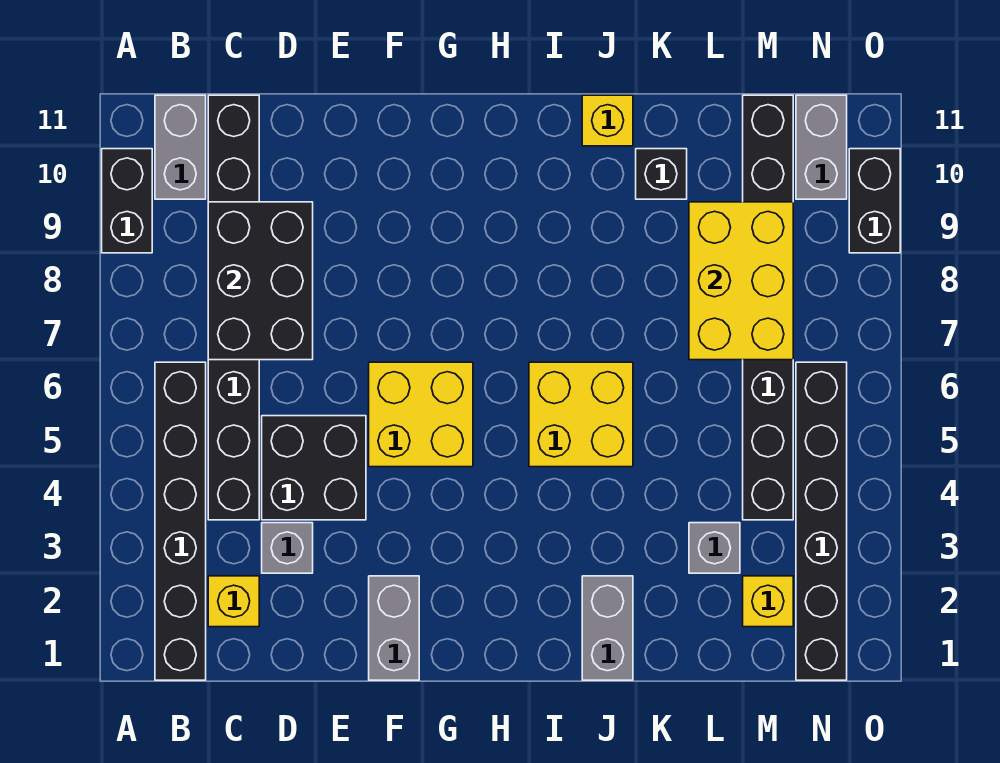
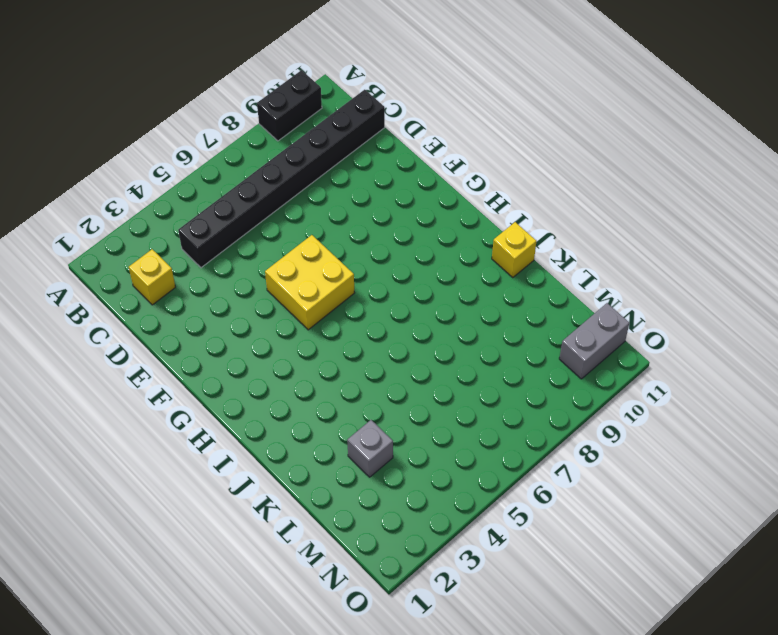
none -> black brick B1:B6 level 1
none -> grey brick B10:B11 level 1
none -> grey brick D3 level 1

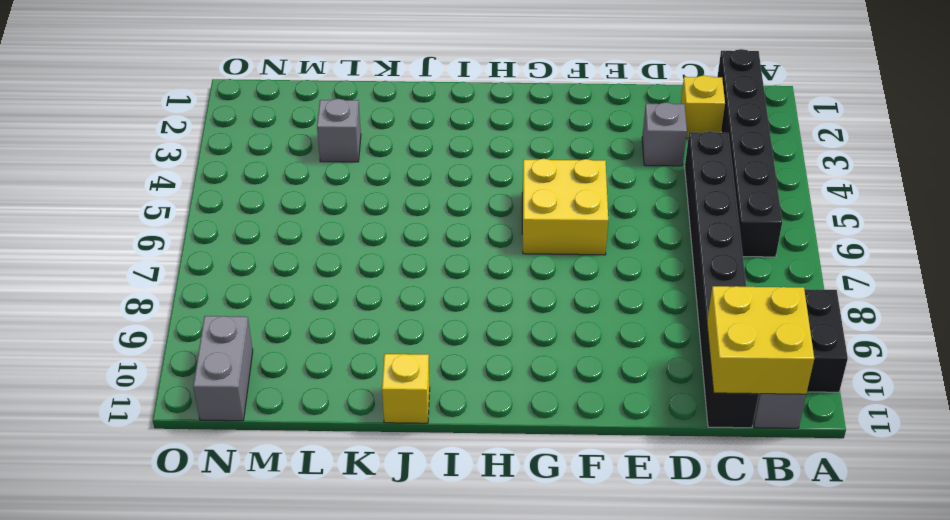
yellow brick B10:C11 level 2 -> yellow brick I5:J6 level 1
none -> black brick D4:E5 level 1
none -> grey brick F1:F2 level 1
none -> grey brick J1:J2 level 1

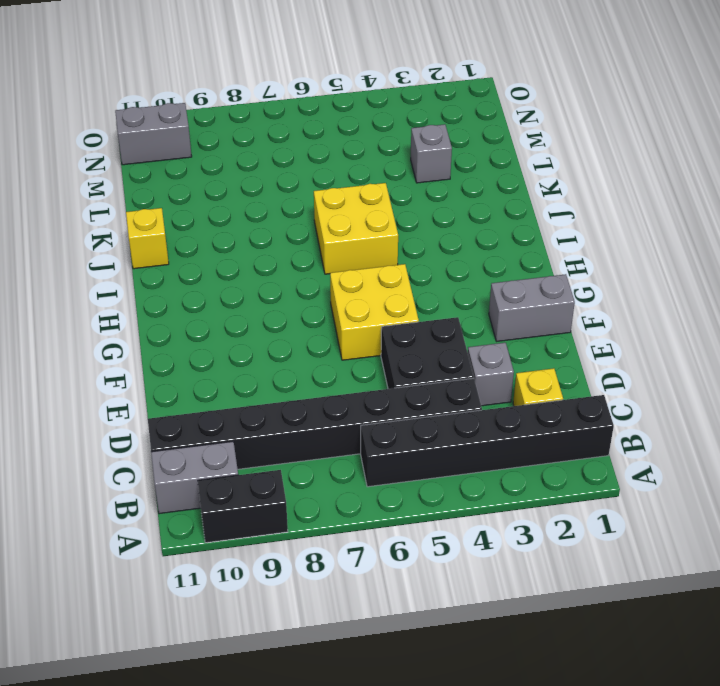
none -> grey brick J1:J2 level 1
none -> black brick K10 level 1
none -> yellow brick M2 level 1

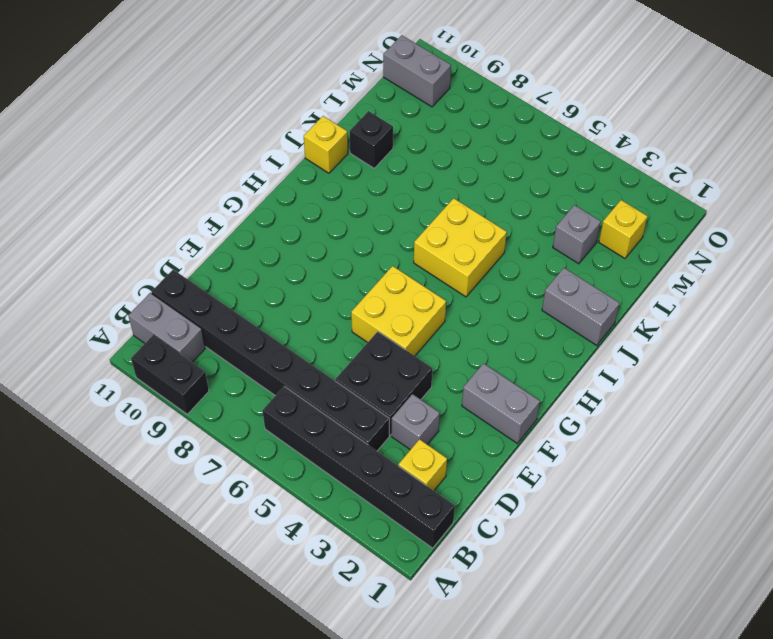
none -> black brick M4:M11 level 1
none -> black brick N1:N6 level 1
none -> black brick O9:O10 level 1

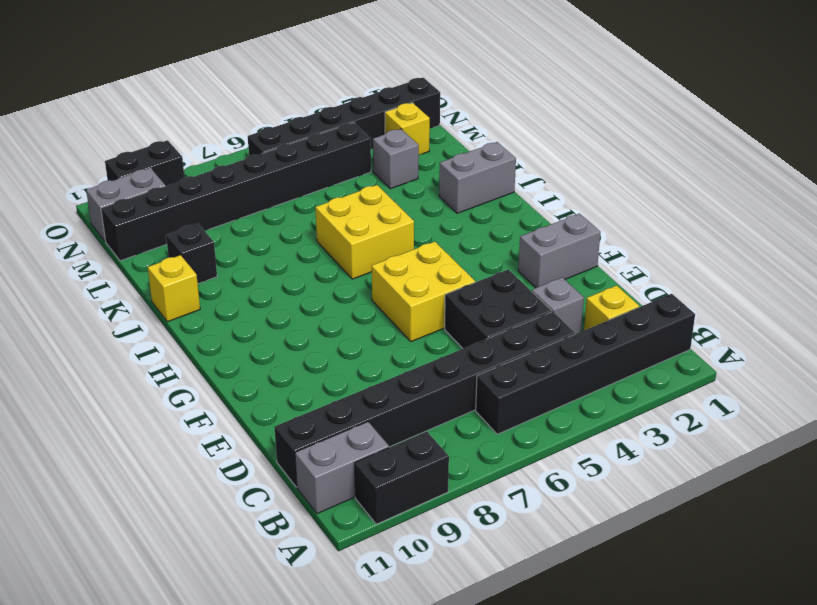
none -> black brick C7:D9 level 2
none -> yellow brick L7:M9 level 2

